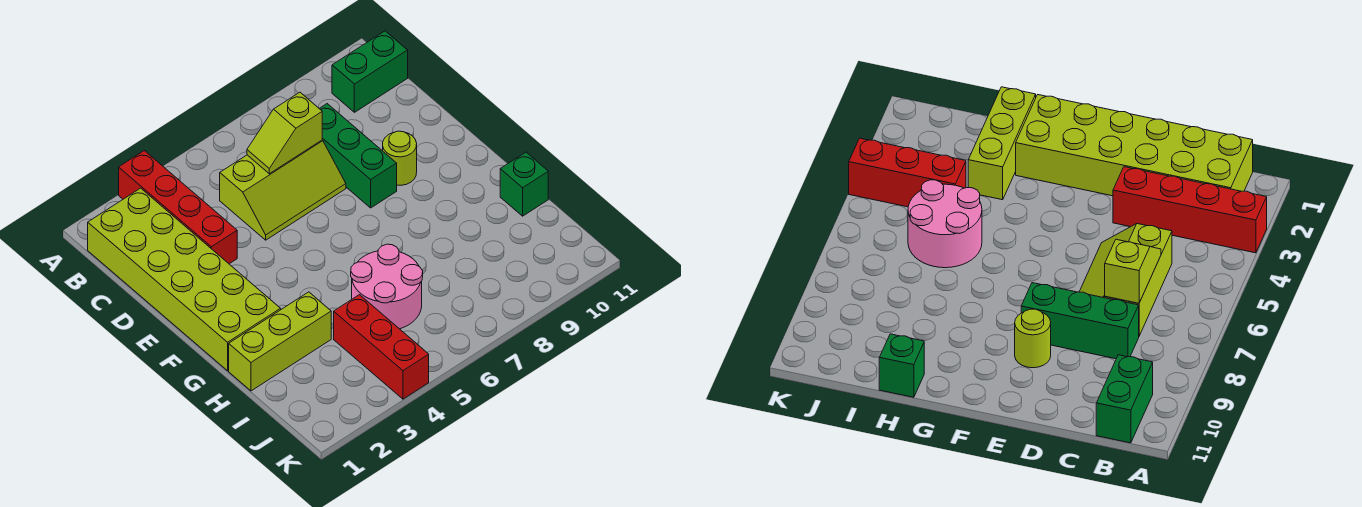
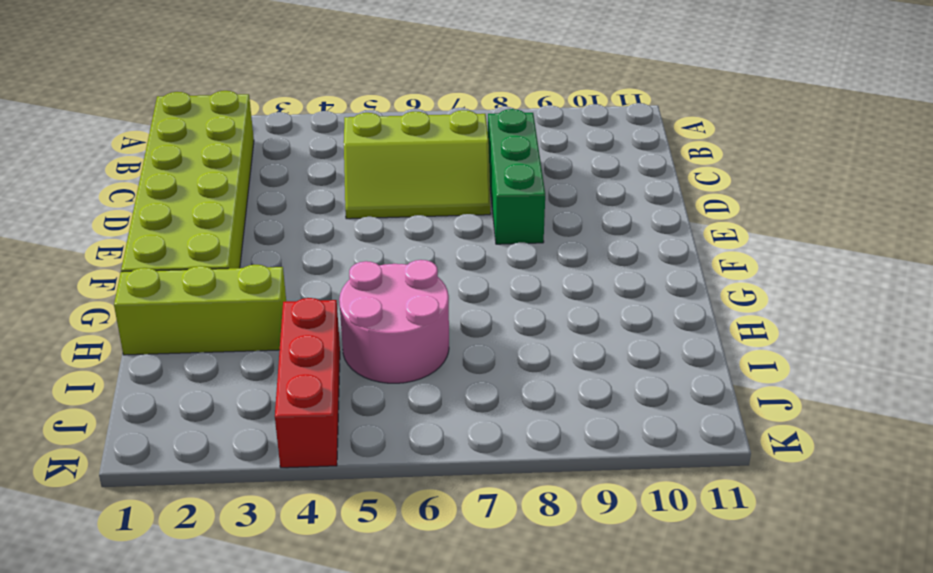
none -> red brick A3:D3 level 1
none -> green brick B10:B11 level 1

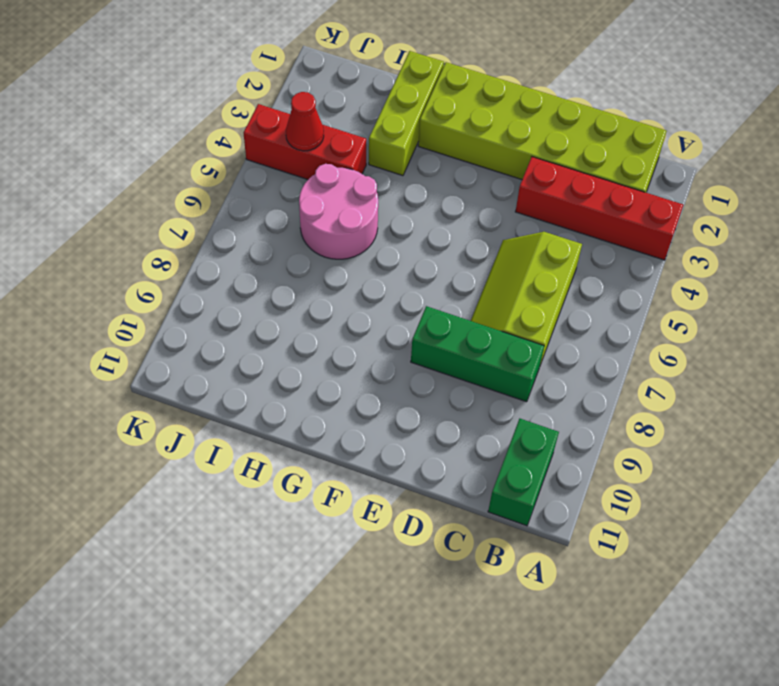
red cone J4 level 2 -> none
none -> lime round brick E9 level 1
none -> green brick H11 level 1

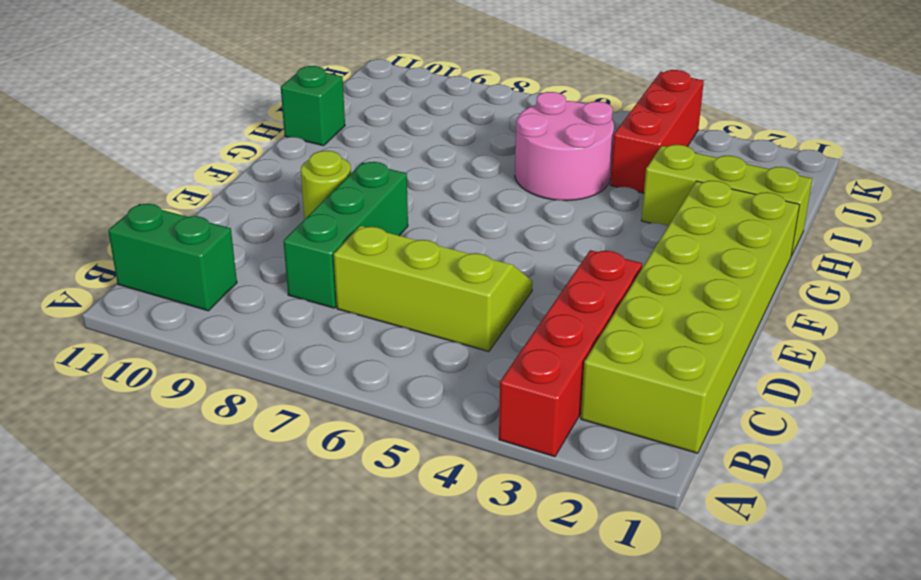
none -> lime slope C6:C7 level 2 top 7

